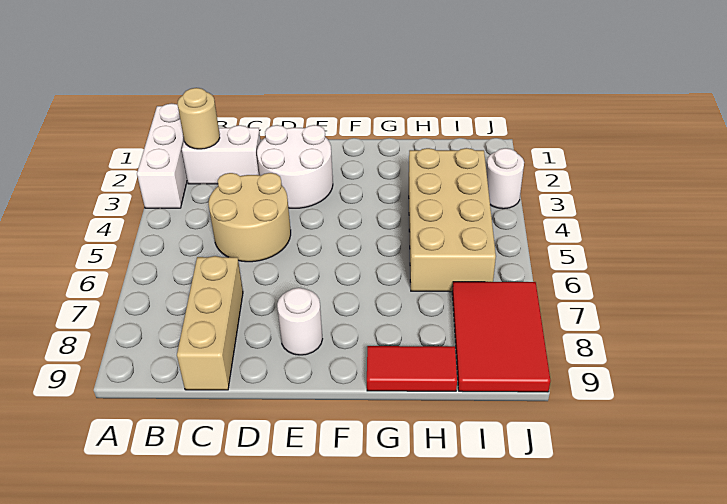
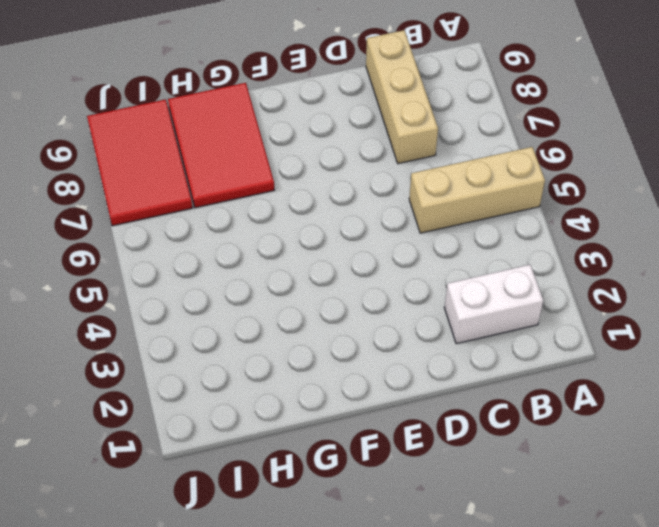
tan brick A5:C5 level 1 -> tan round brick C4:D5 level 1
red tile G7:H9 level 1 -> red tile G9:H9 level 1
none -> white brick A1:A3 level 1
none -> white round brick D2:E3 level 1

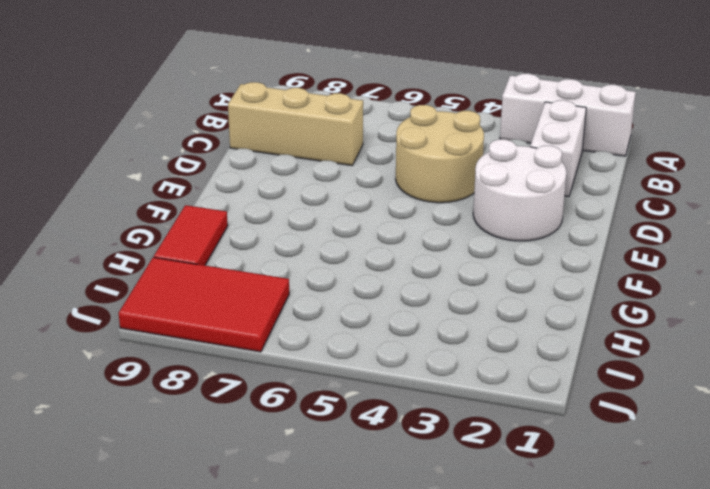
none -> white round brick E8 level 1
none -> tan brick H3:I6 level 1

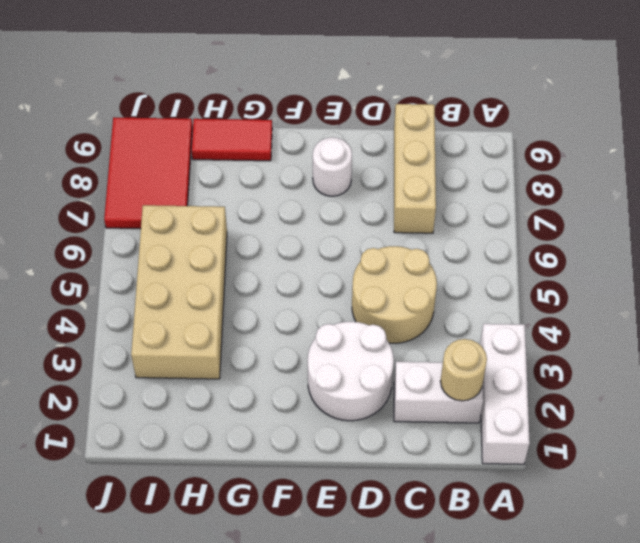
none -> white round brick J3 level 1

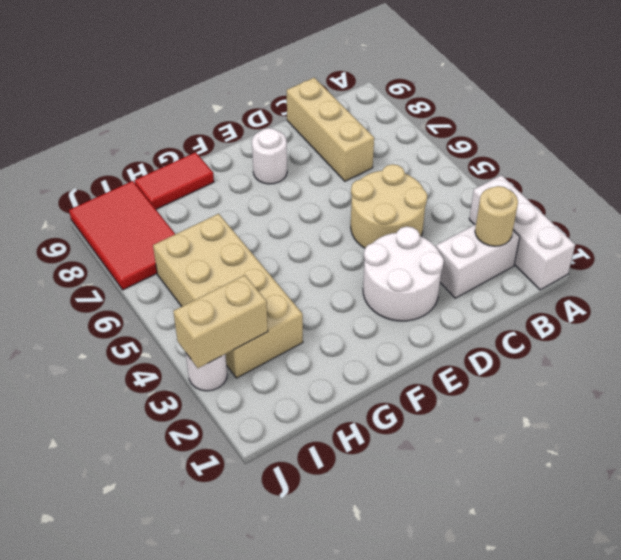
tan brick I3:J3 level 2 -> none

